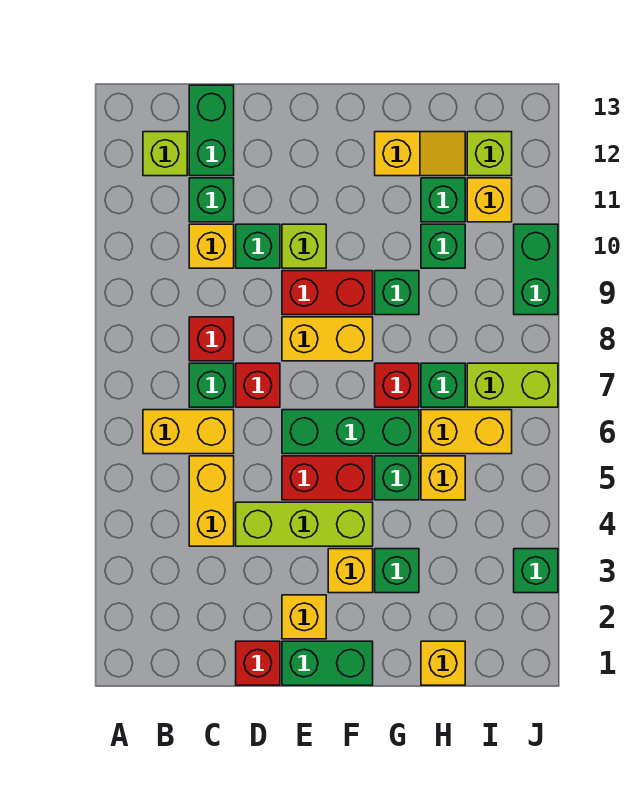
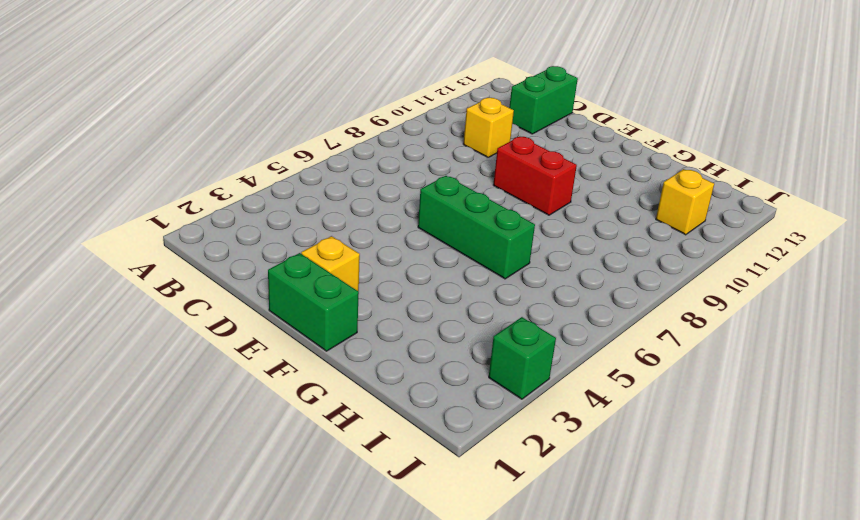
none -> yellow brick B6:C6 level 1
none -> lime brick B12 level 1
none -> yellow brick C4:C5 level 1
none -> green brick C7 level 1

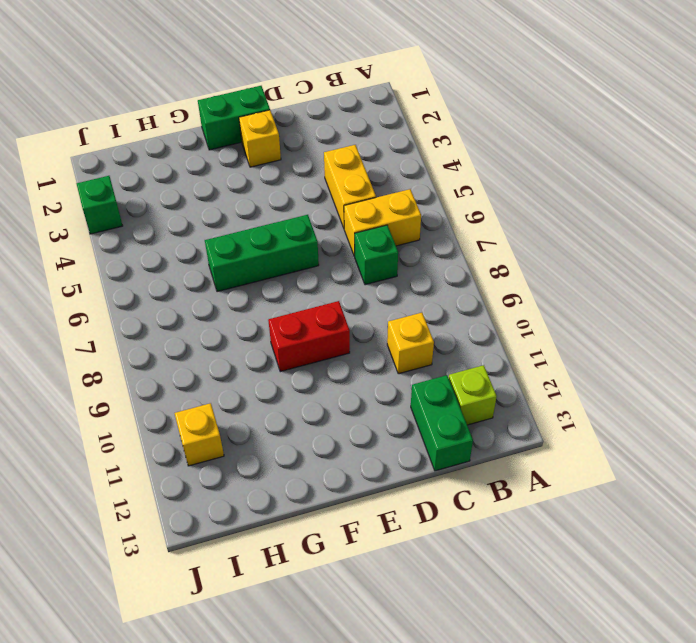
none -> red brick C8 level 1
none -> green brick C11 level 1
none -> red brick D1 level 1
none -> lime brick D4:F4 level 1

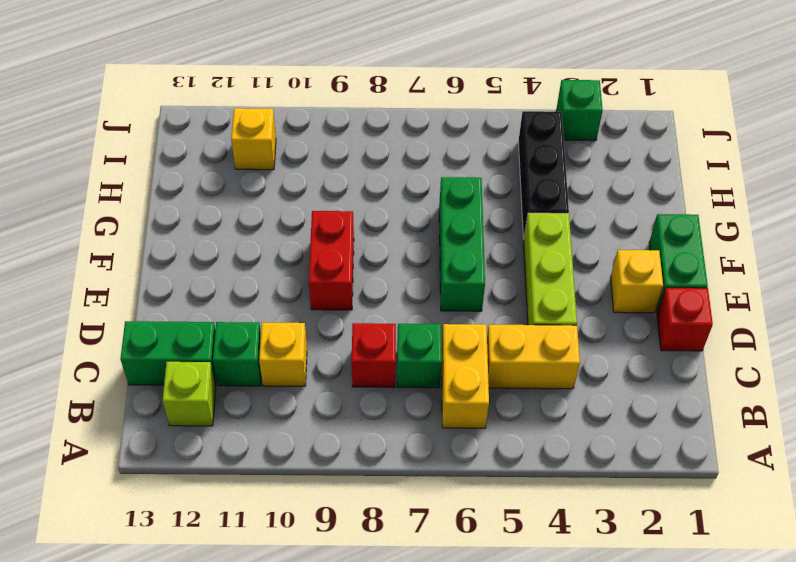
black brick G4:I4 level 1 -> none
none -> red brick D7 level 1
none -> green brick D10 level 1
none -> red brick E5:F5 level 1
none -> yellow brick E8:F8 level 1

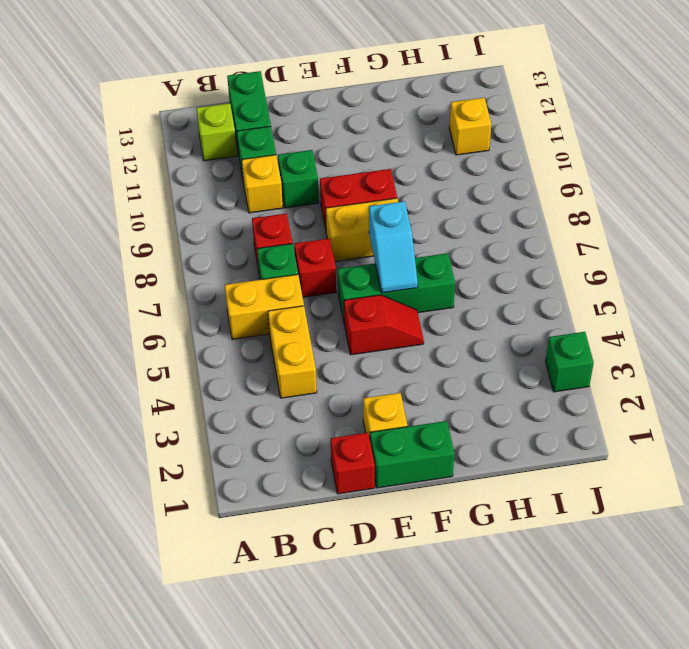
red slope E5:F5 level 1 top E -> red brick E5:F5 level 1
cyan slope F6:F7 level 2 top 7 -> none
none -> lime brick D4:F4 level 1
none -> lime brick E10 level 1
none -> yellow brick F3 level 1
none -> green brick G3 level 1

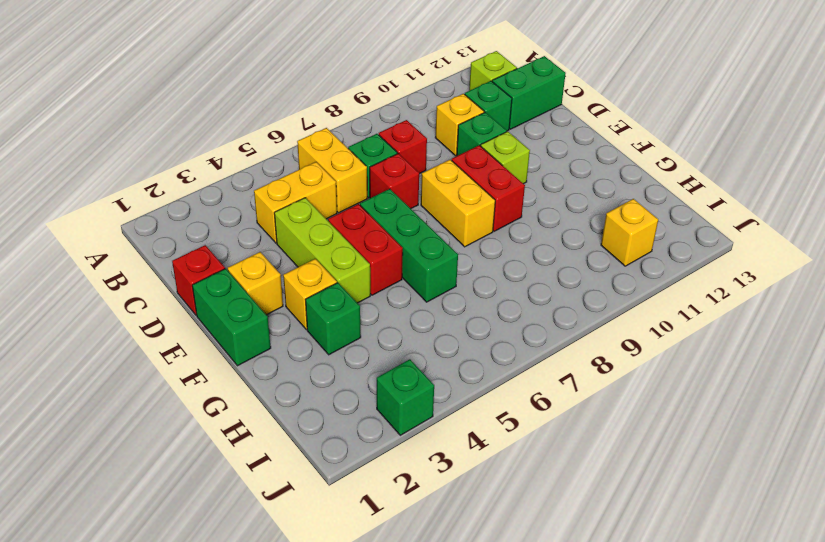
none -> green brick G5 level 1
none -> red brick G7 level 1
none -> green brick G9 level 1
none -> yellow slope G12:H12 level 1 top G

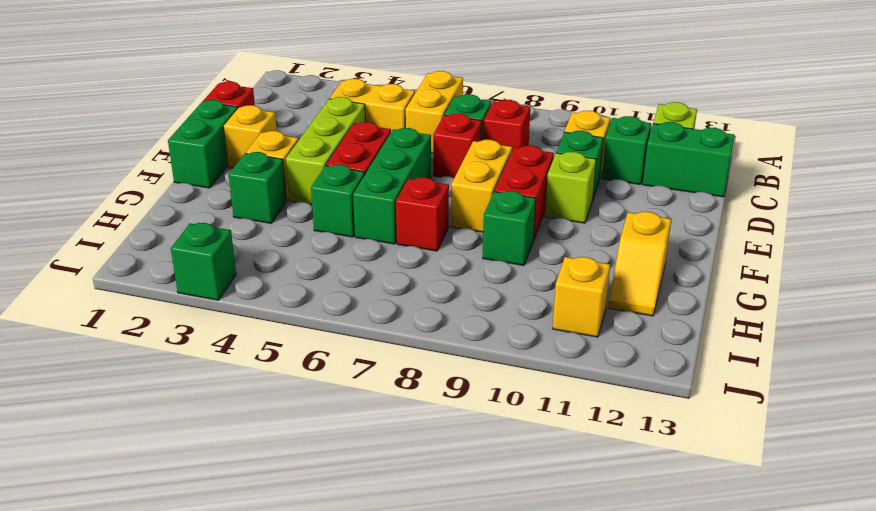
none -> yellow brick H1 level 1
none -> yellow brick H5 level 1
none -> yellow brick H6:I6 level 1
none -> green brick H7 level 1

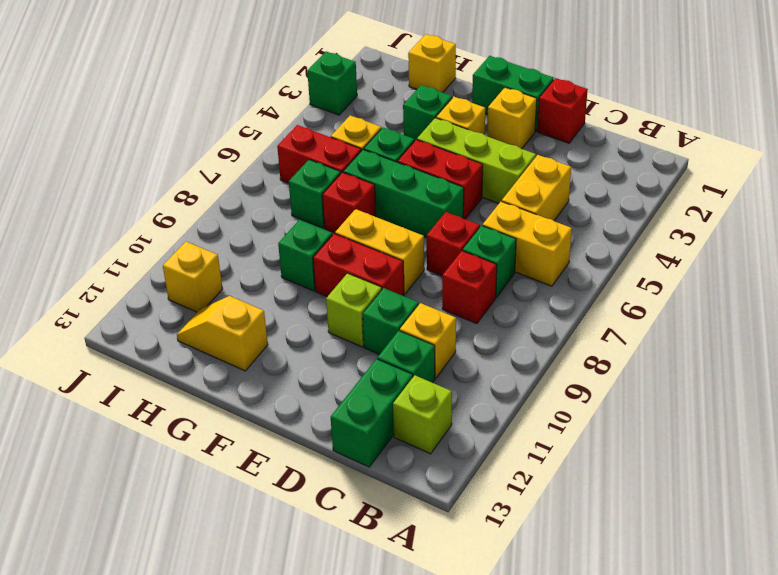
red brick H6:I6 level 1 -> yellow brick H6:I6 level 1
none -> green brick H10 level 1
none -> green brick H11 level 1
none -> lime brick I7:J7 level 1
none -> lime brick I12 level 1

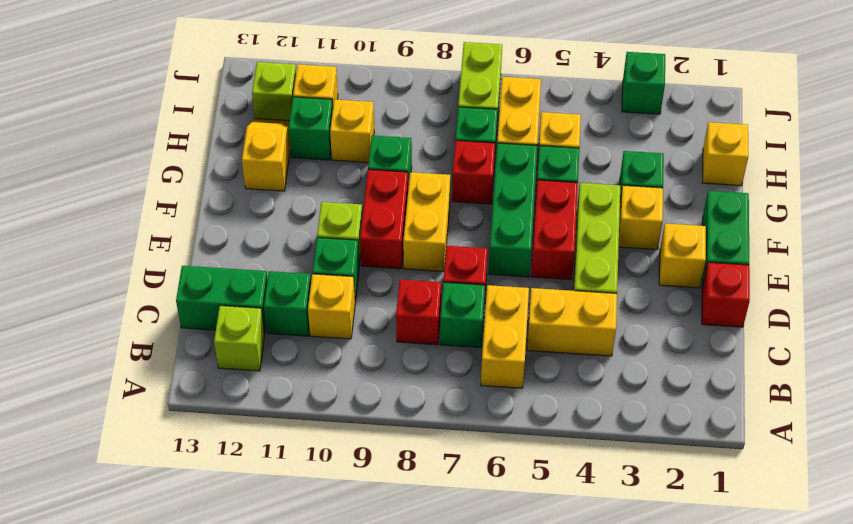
yellow brick H10 level 1 -> green brick H10 level 1
none -> green brick J9:J10 level 1

